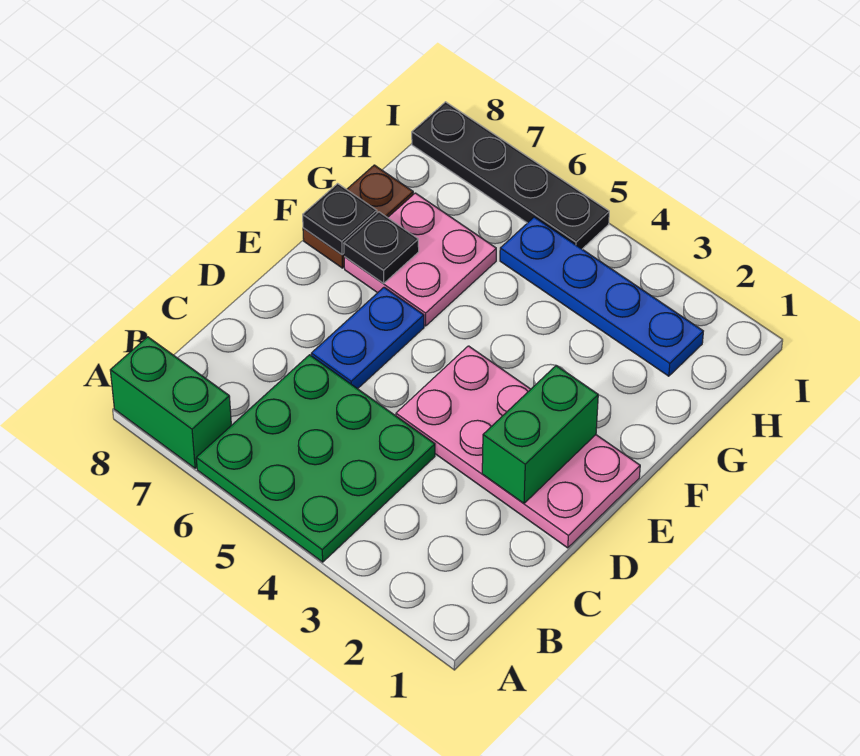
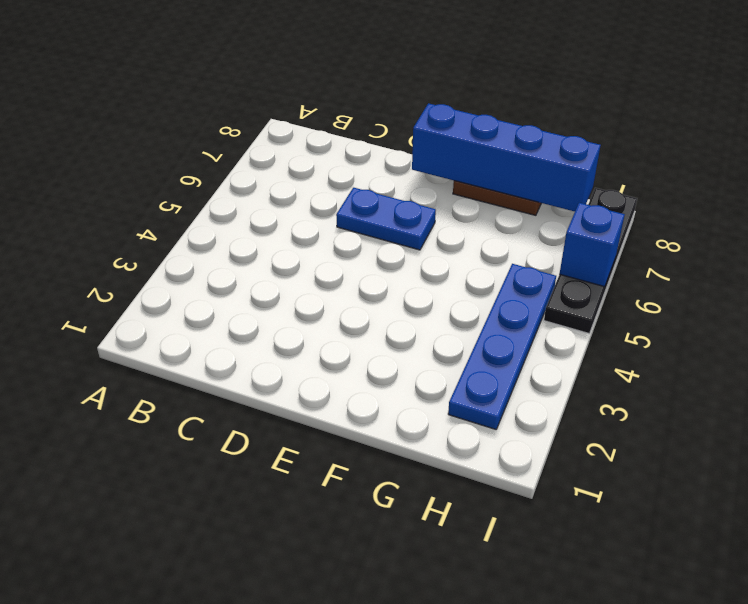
blue brick E8:H8 level 2 -> black plate F8 level 2
blue brick I6 level 2 -> none
none -> green plate A4:C6 level 1
none -> green brick A7:A8 level 1

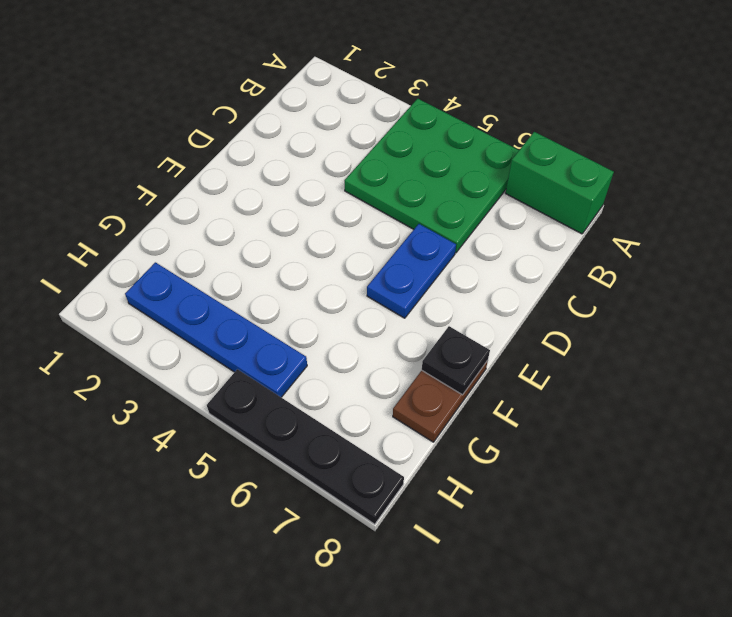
none -> pink plate D1:E4 level 1
none -> pink plate F6:G7 level 1

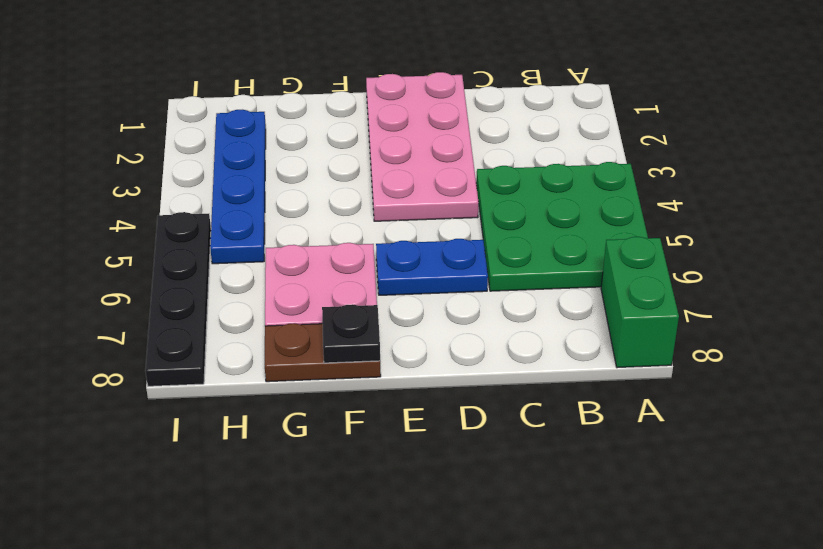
none -> green brick D2:E2 level 2
none -> black plate F7 level 2

